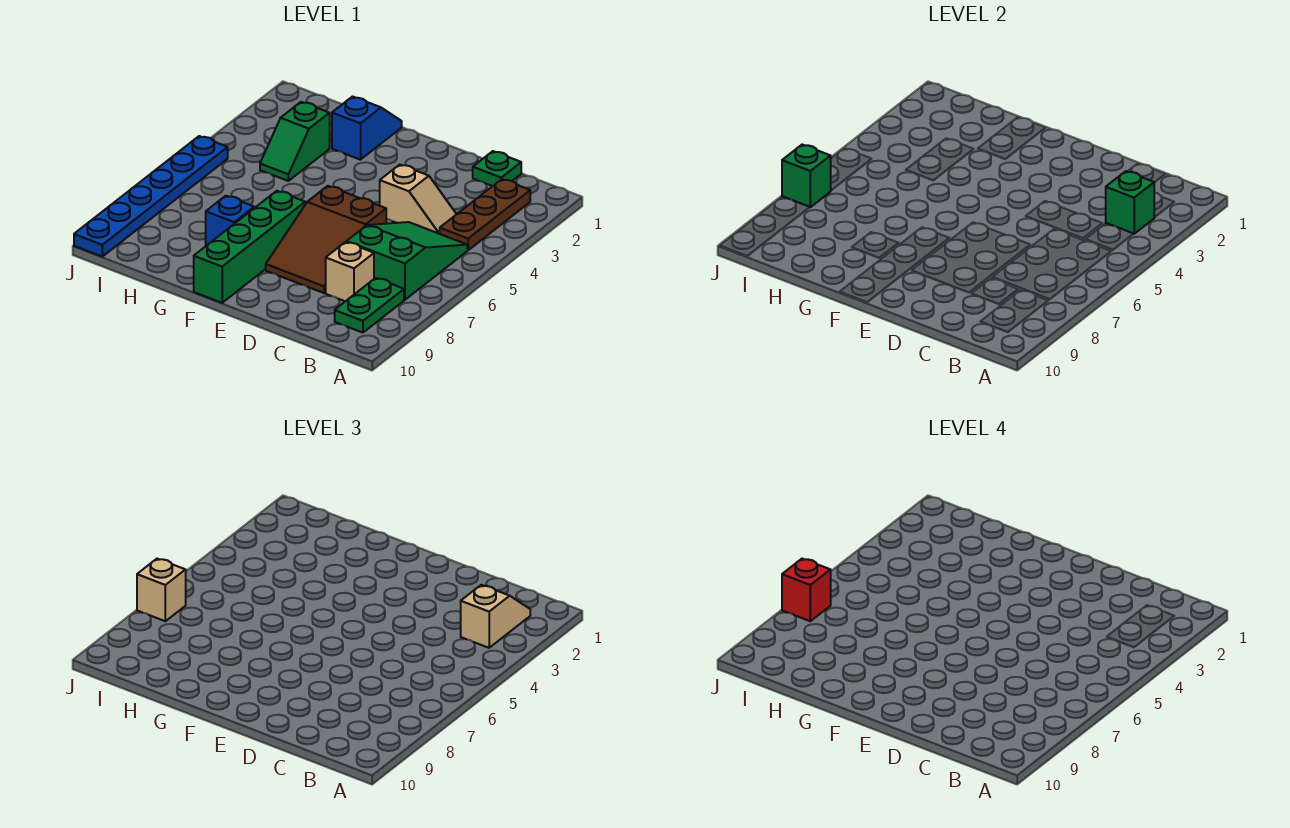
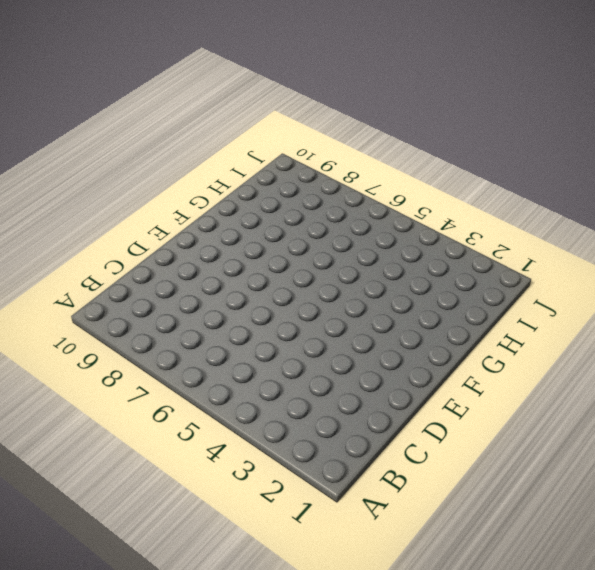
none -> brown plate B2:B4 level 1
none -> green slope B5:C7 level 1 top 7
none -> green plate B8:B9 level 1

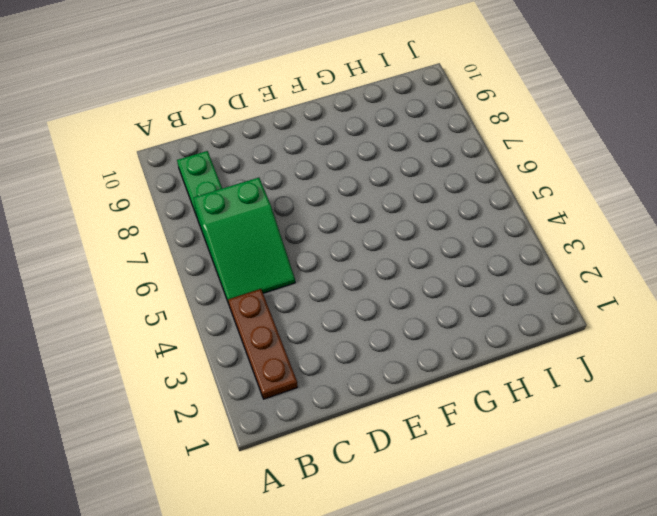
none -> green plate C1 level 1
none -> tan slope C4:D4 level 1 top D
none -> tan brick C8 level 1

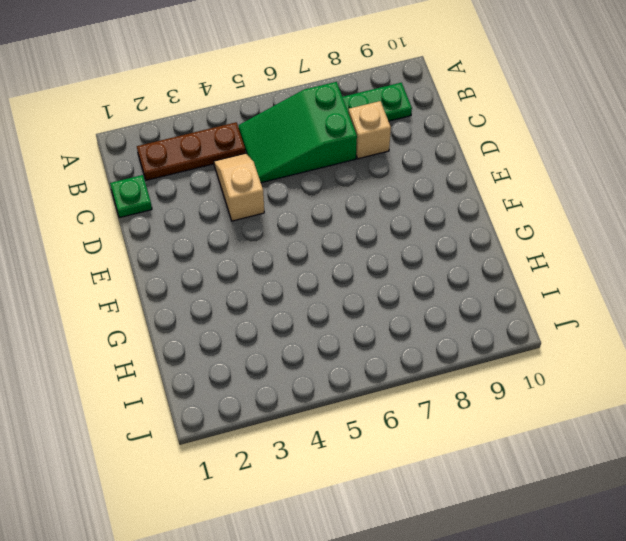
none -> brown slope D6:E8 level 1 top 6
none -> green brick F7:F10 level 1
none -> blue slope G1:G2 level 1 top 2

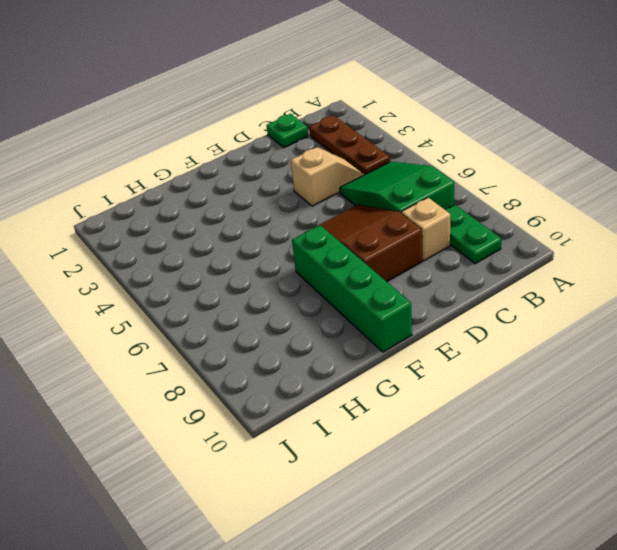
brown slope D6:E8 level 1 top 8 -> brown slope D6:E8 level 1 top 6
none -> blue slope G1:G2 level 1 top 2
none -> blue brick G8 level 1
none -> green slope H3:H4 level 1 top 3

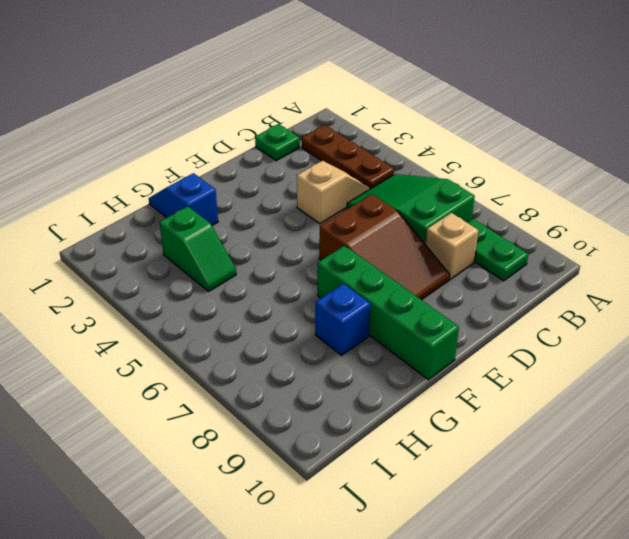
none -> blue plate J5:J10 level 1
none -> green brick B3 level 2
none -> green brick J7 level 2

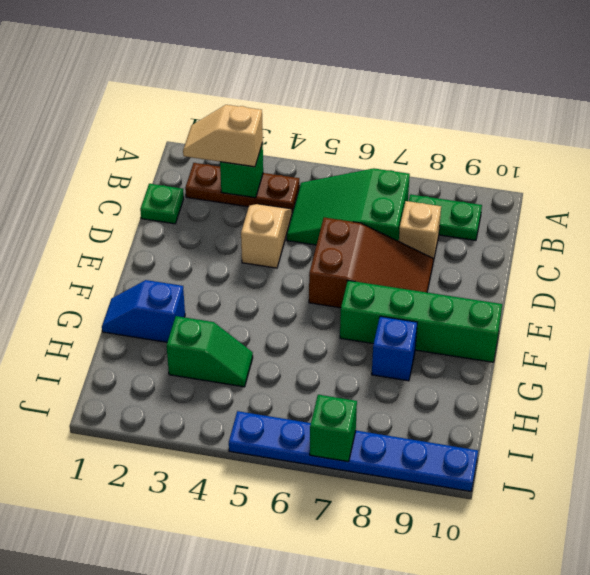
none -> tan brick J7 level 3
none -> red brick J7 level 4

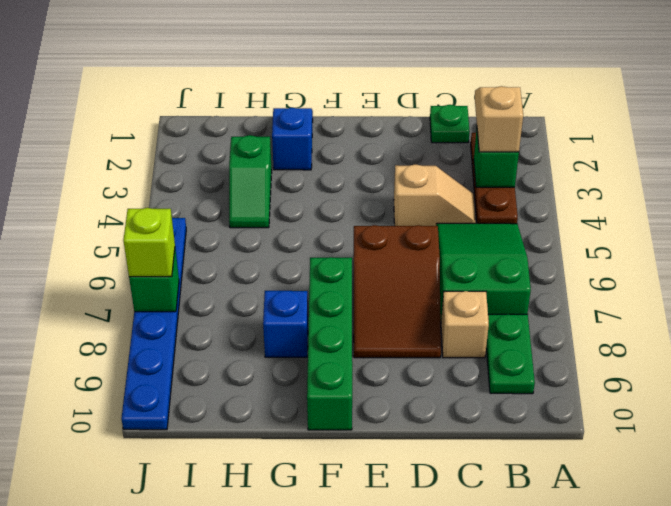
lime brick J7 level 3 -> tan brick J7 level 3
none -> red brick J7 level 4

